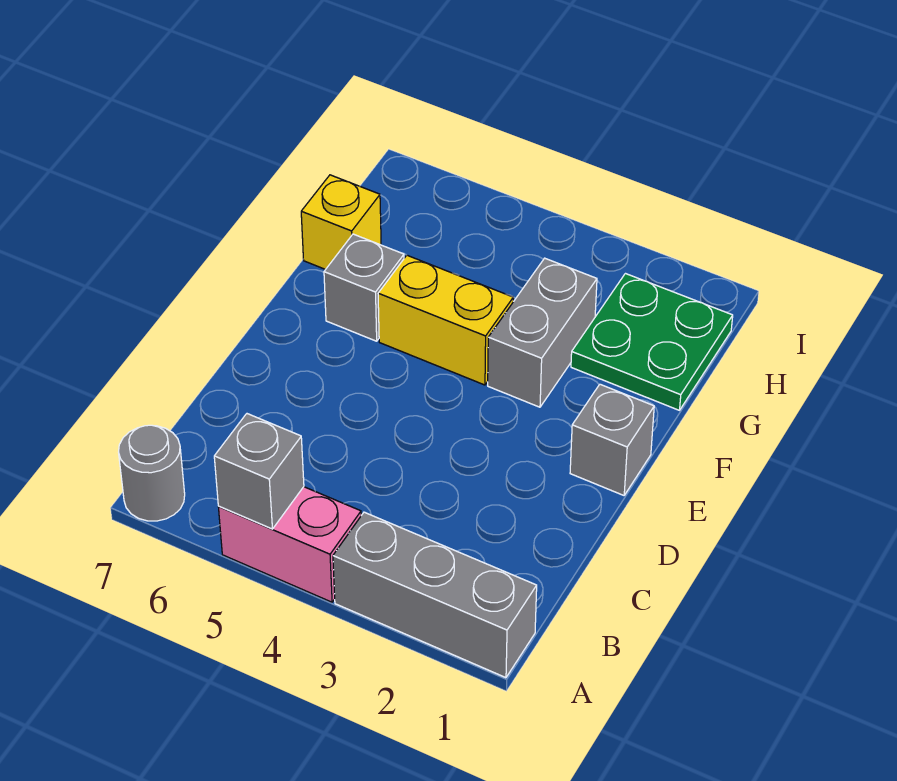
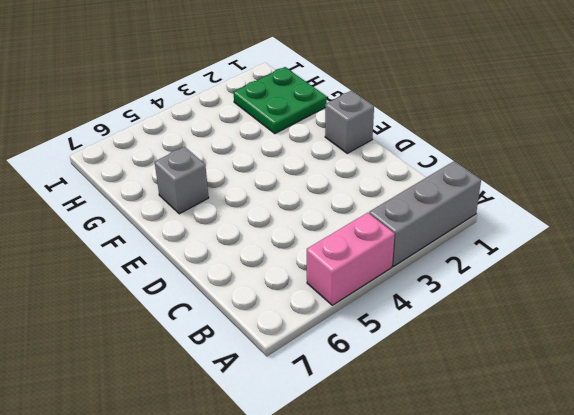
none -> grey round brick A7 level 1
none -> grey brick F3:G3 level 1

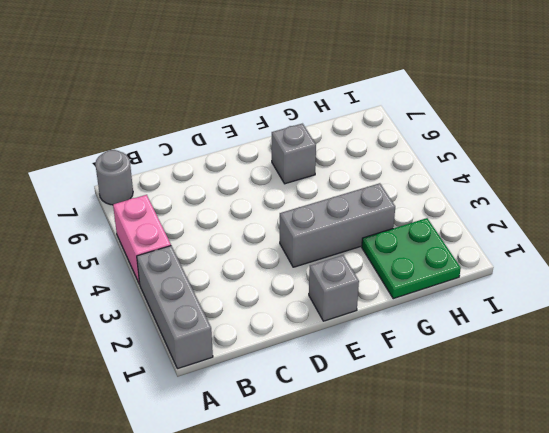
grey brick E3:G3 level 1 -> grey brick F3:G3 level 1
none -> yellow brick F4:F5 level 1
none -> yellow brick G7 level 1

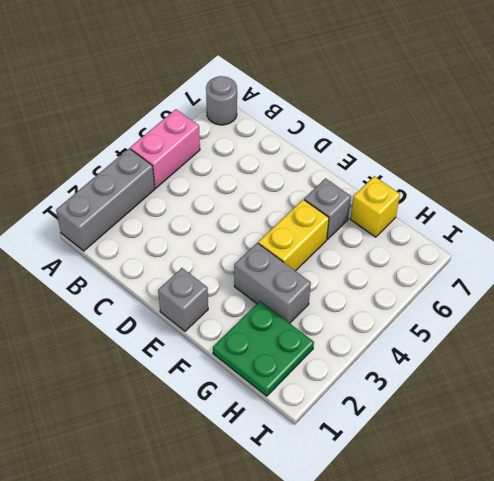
none -> grey brick A5 level 2

